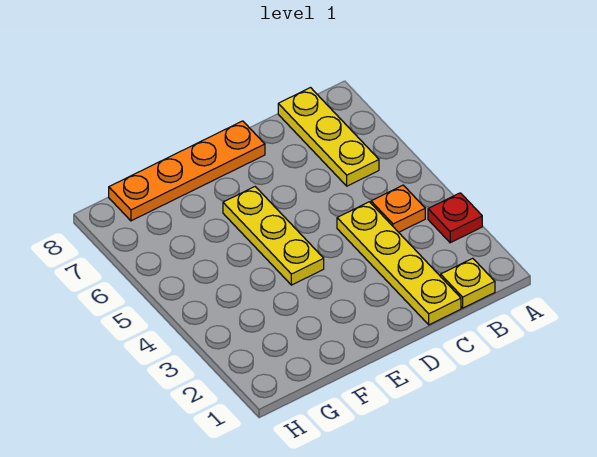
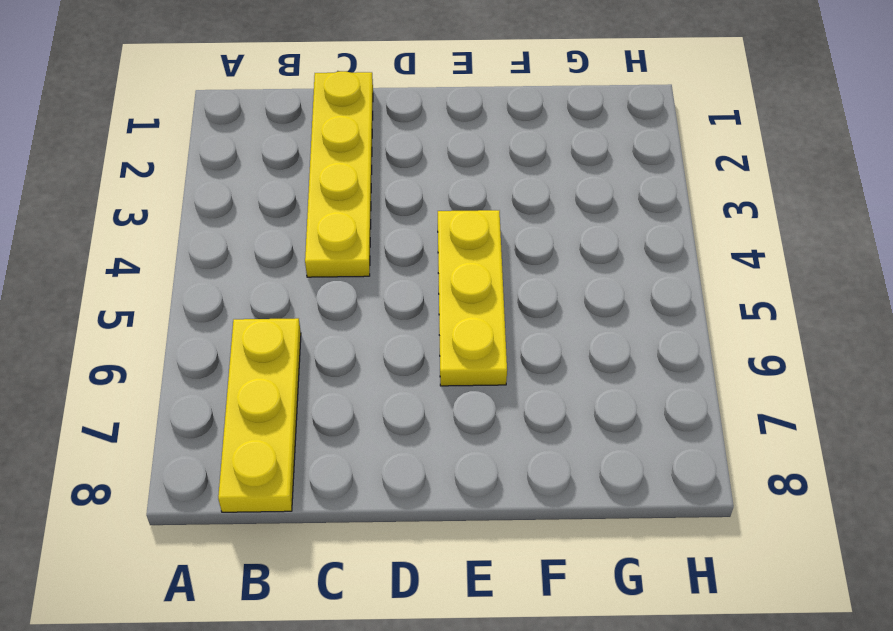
none -> red plate A3 level 1
none -> yellow plate B1 level 1

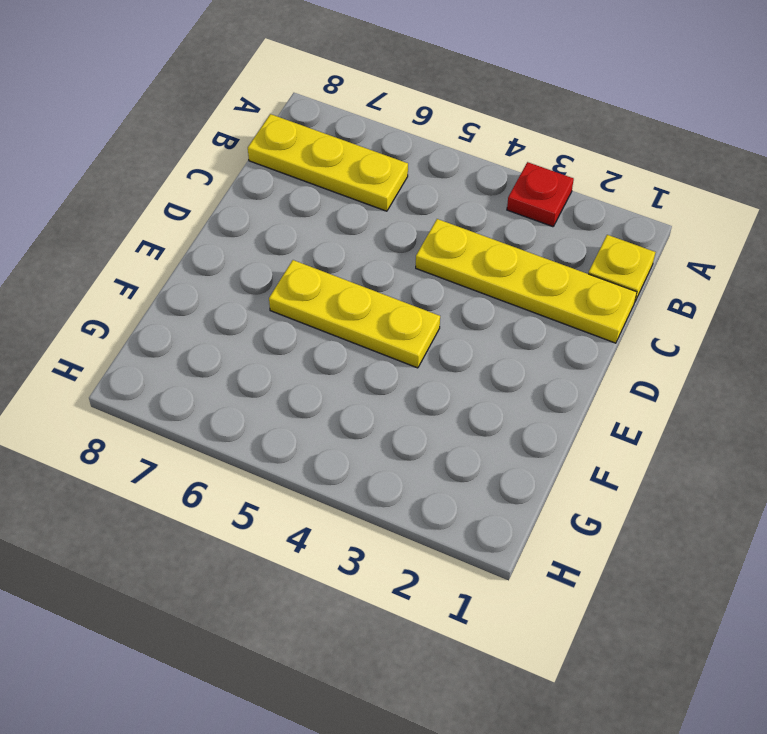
none -> orange plate B4 level 1
none -> orange plate D8:G8 level 1

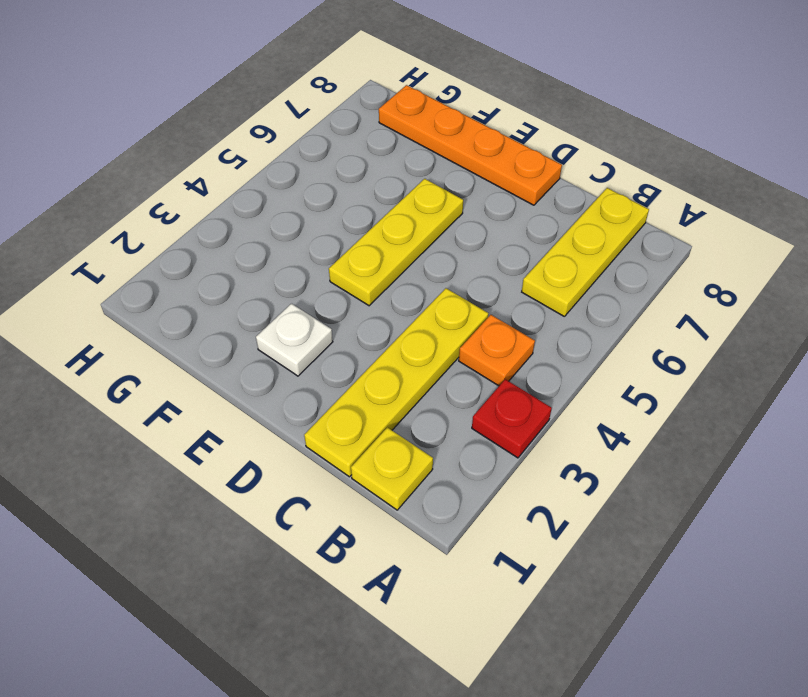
white plate E2 level 1 -> none

